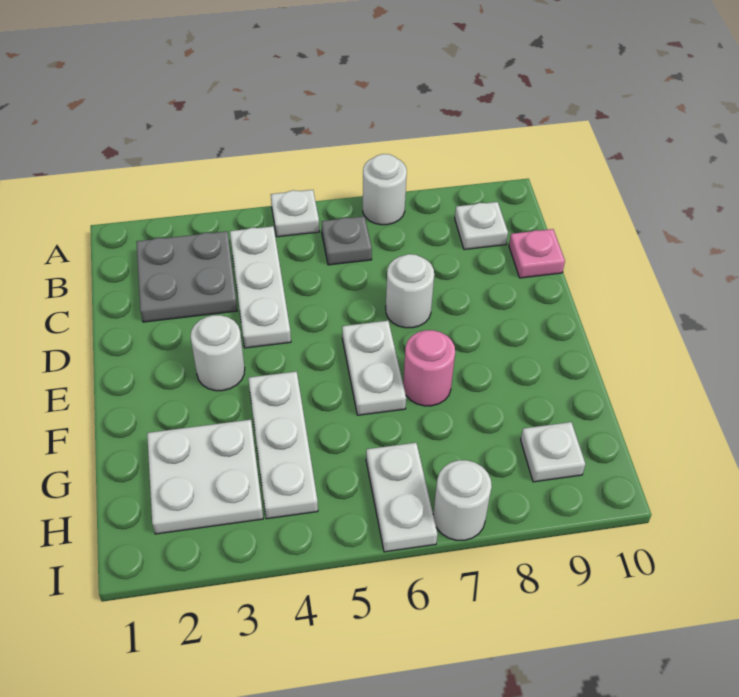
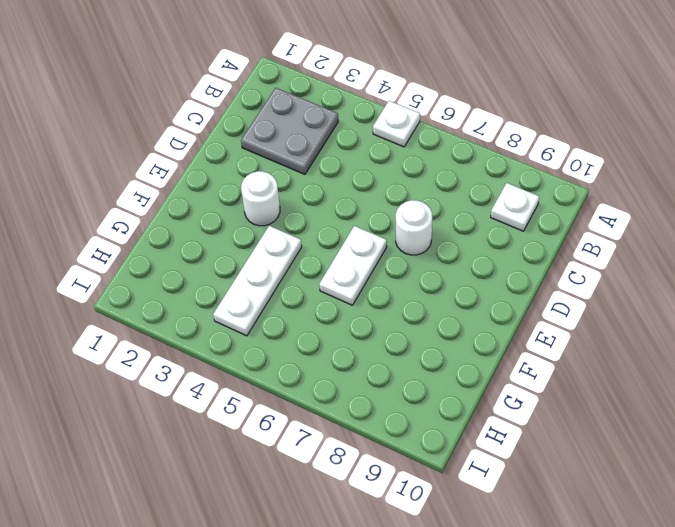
none -> white round brick A7 level 1
none -> white plate B4:D4 level 1
none -> grey plate B6 level 1

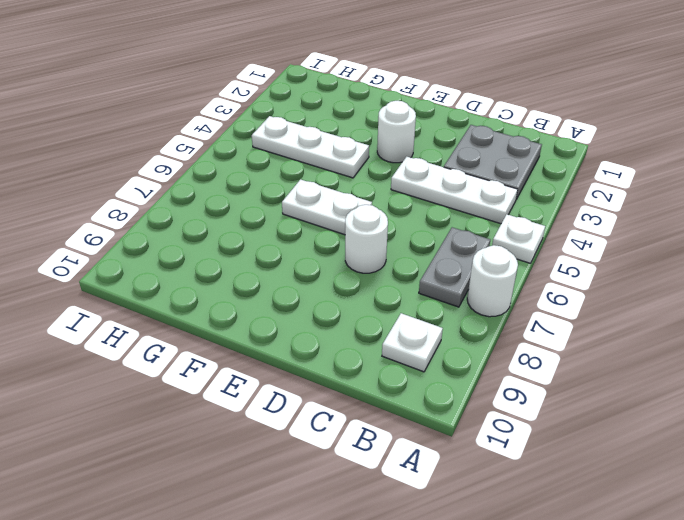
grey plate B6:B7 level 1 -> grey plate B6 level 1
none -> pink plate C10 level 1
none -> pink round brick F7 level 1
none -> white plate G2:H3 level 1

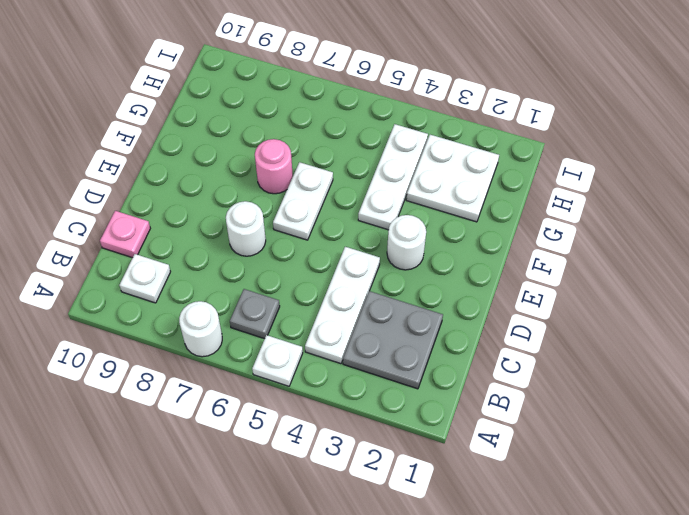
none -> white plate H6:I6 level 1
none -> white plate H9 level 1
none -> white round brick I7 level 1

